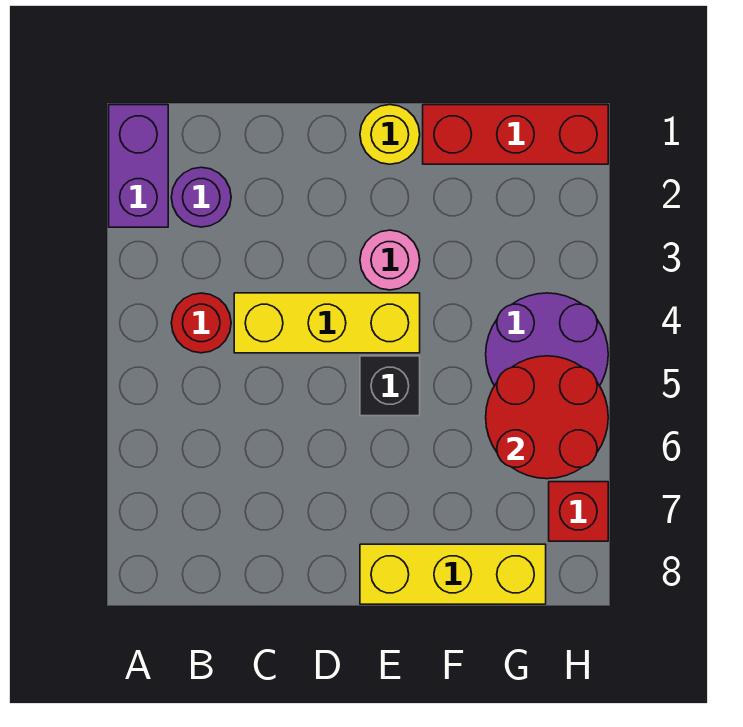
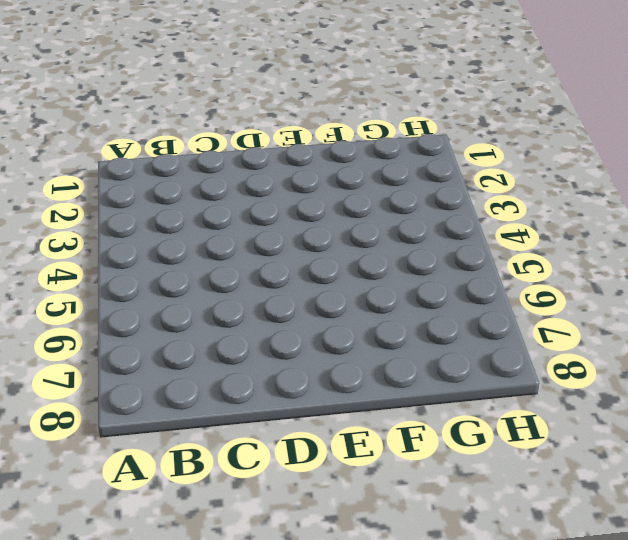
none -> purple brick A1:A2 level 1
none -> purple round brick B2 level 1
none -> red round brick B4 level 1

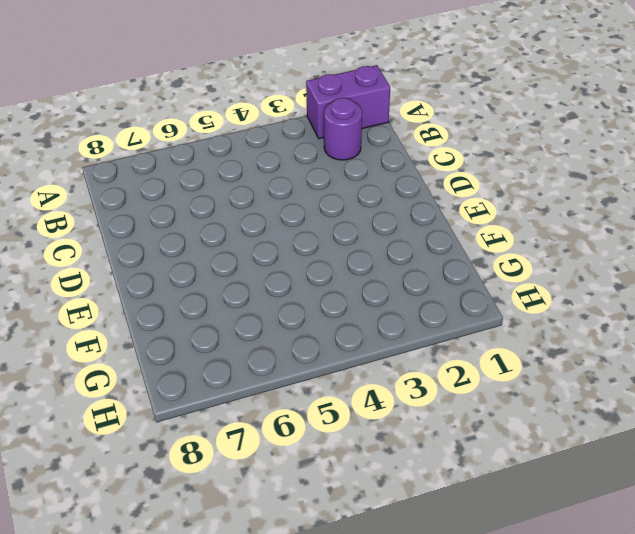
none -> red round brick B4 level 1
none -> yellow brick C4:E4 level 1
none -> yellow round brick E1 level 1

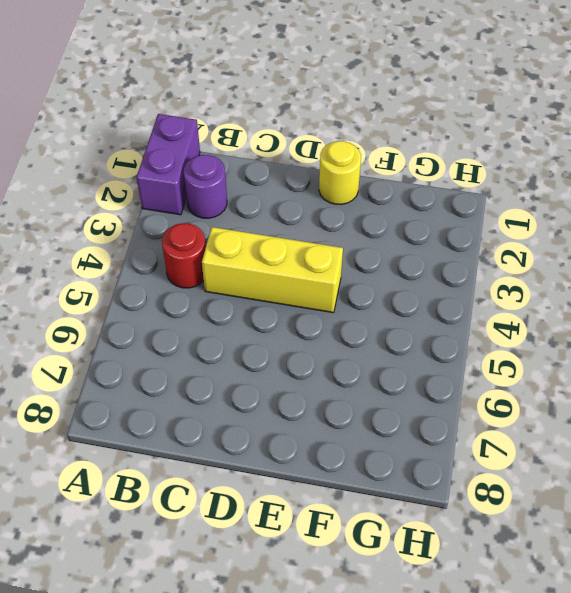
none -> pink round brick E3 level 1
none -> black brick E5 level 1
none -> yellow brick E8:G8 level 1

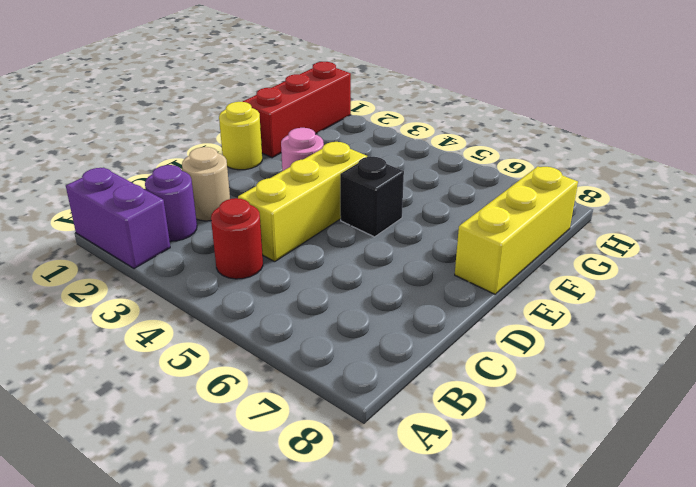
tan round brick C2 level 1 -> none
none -> purple round brick G4:H5 level 1
none -> red brick H7 level 1
none -> red round brick G5:H6 level 2

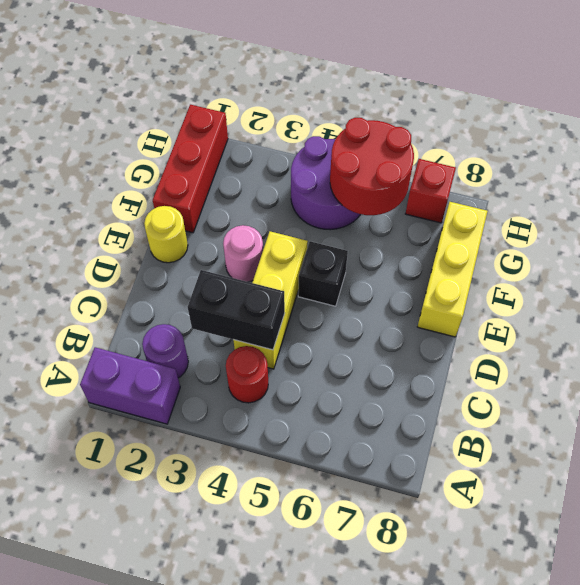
black brick C3:C4 level 2 -> none

